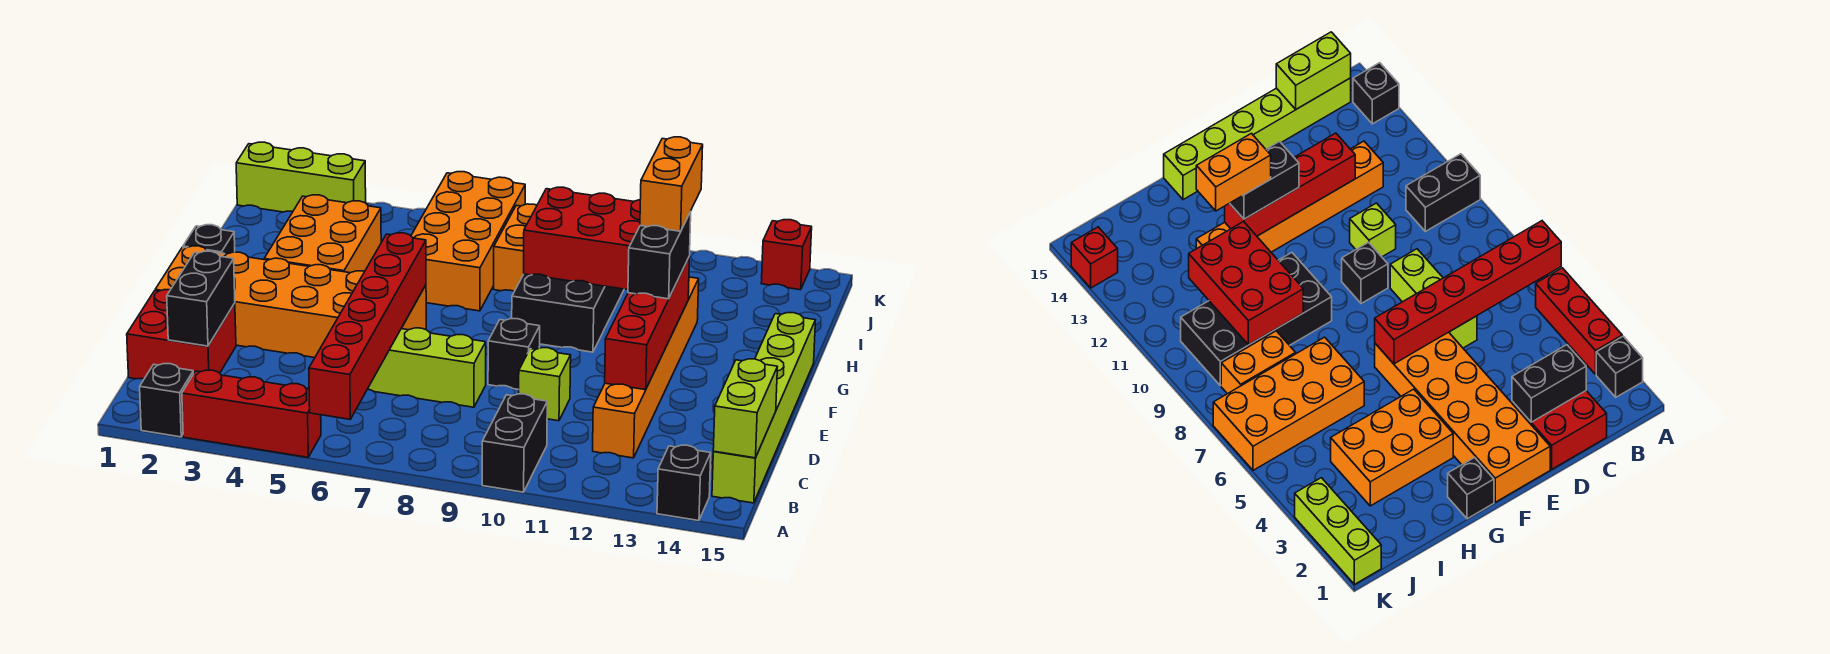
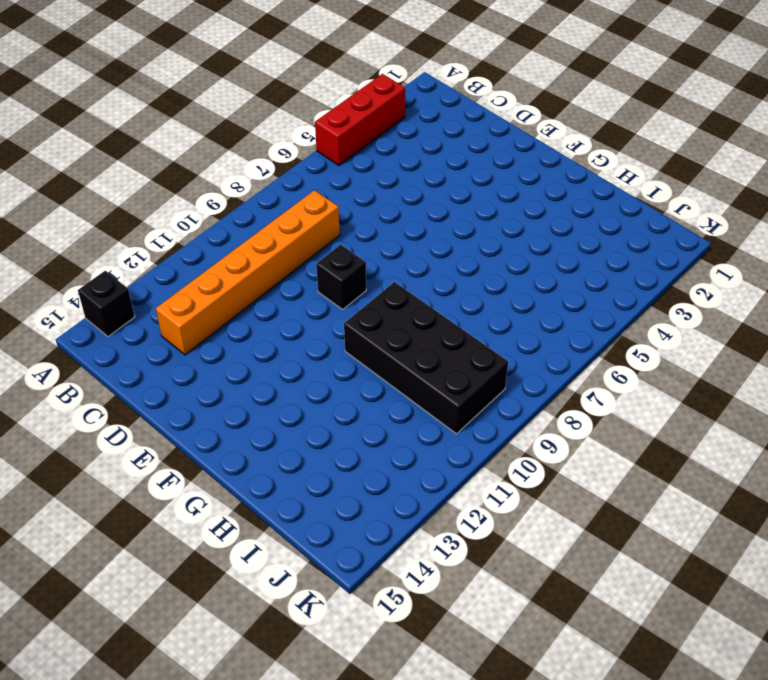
orange brick C8:C13 level 1 -> orange brick C12:H12 level 1
none -> black brick A2 level 1
none -> black brick A10:B10 level 1
none -> lime brick B15:G15 level 1

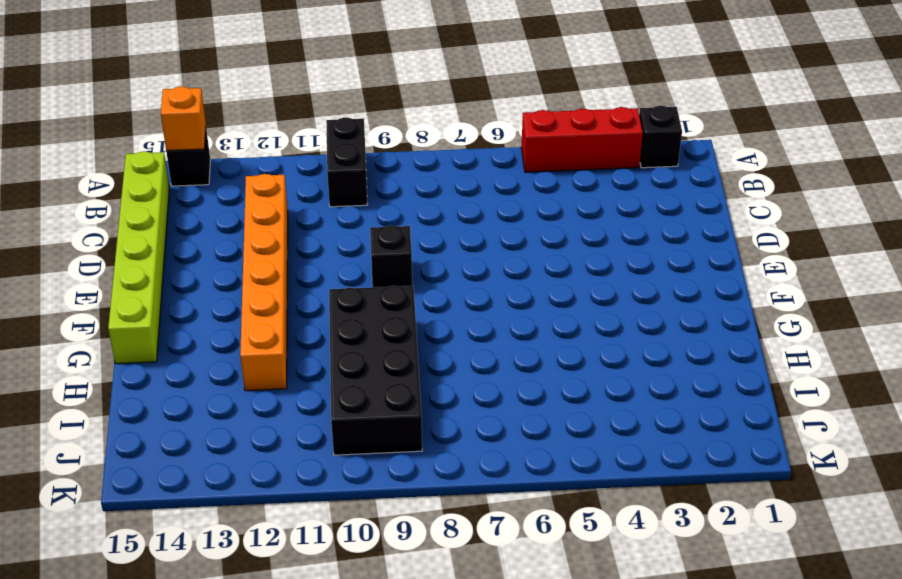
orange brick A14 level 2 -> none
none -> red brick C1:D2 level 1
none -> lime brick D6:D8 level 1
none -> lime brick D10 level 1

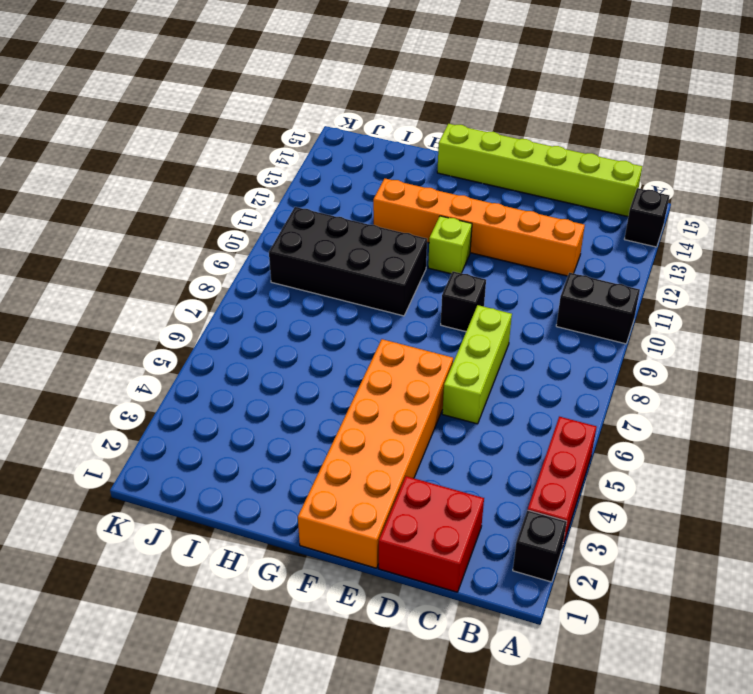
lime brick F11 level 1 -> lime brick D10 level 1
none -> black brick G1 level 1
none -> orange brick G3:I4 level 1
none -> orange brick H6:K7 level 1

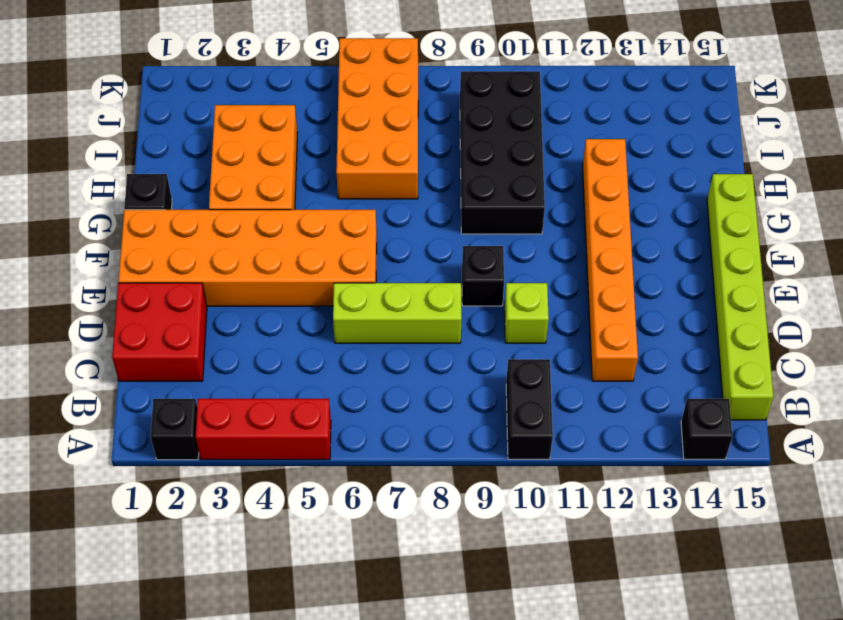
none -> orange brick I8:J8 level 1
none -> lime brick K1:K3 level 1
none -> red brick K14 level 1

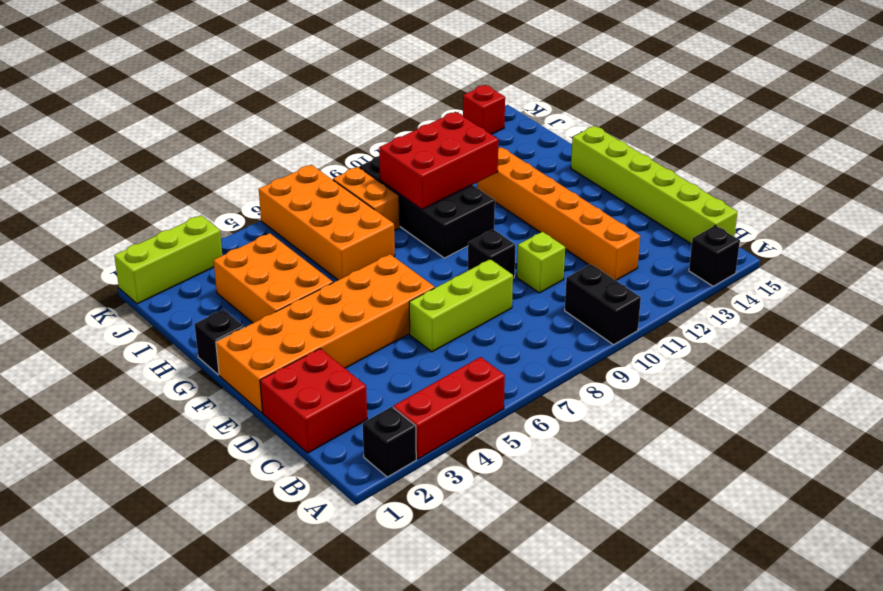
none -> red brick A6:F6 level 2
none -> lime brick B15:C15 level 2
none -> black brick C2:D2 level 2

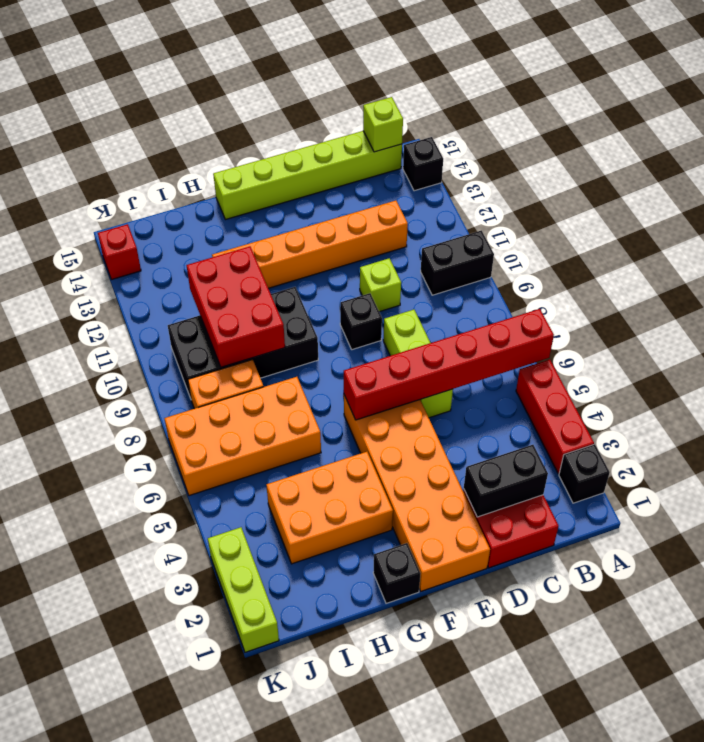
lime brick B15 level 2 -> lime brick B15:C15 level 2
none -> red brick D12:G12 level 2
none -> black brick F12:G12 level 3
none -> orange brick G12:H12 level 4

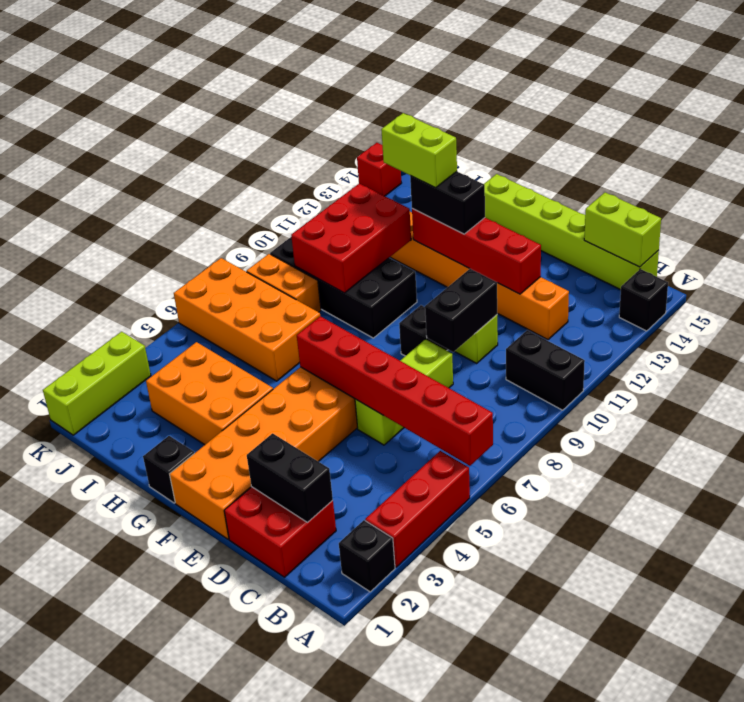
black brick D9:D10 level 2 -> none
lime brick G12:H12 level 4 -> orange brick G12:H12 level 4

